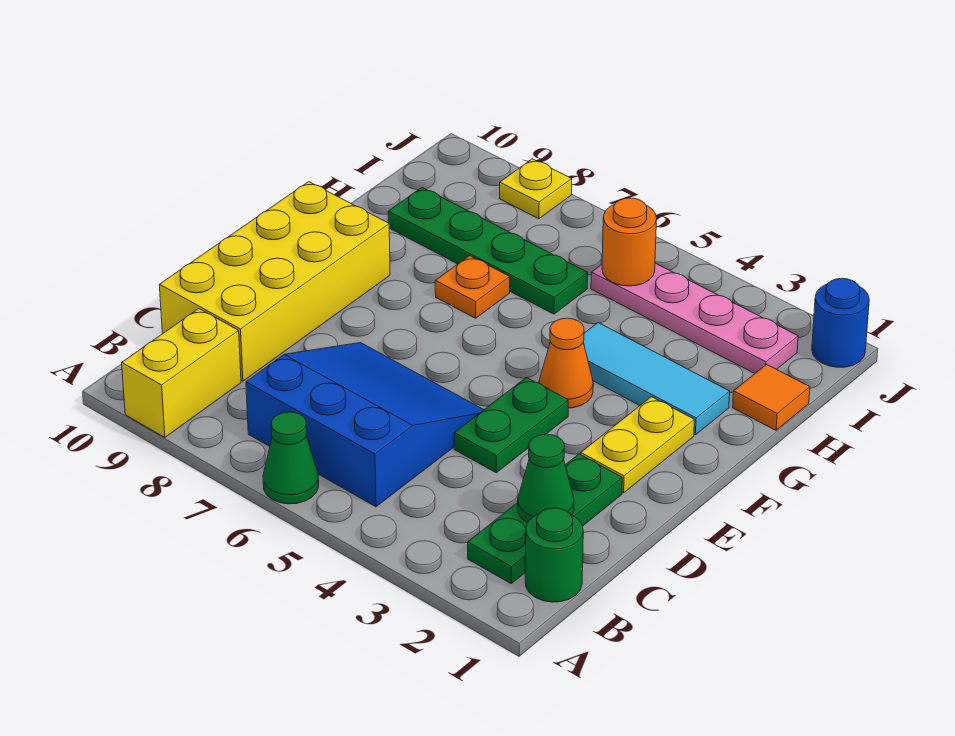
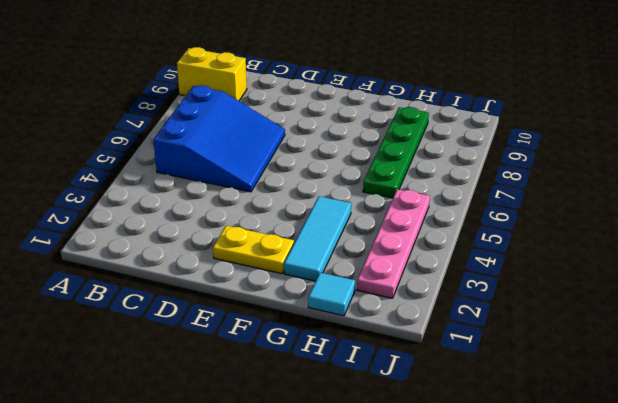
cyan tile H1 level 1 -> orange tile H1 level 1
none -> green cone A6 level 1
none -> green round brick B1 level 1
none -> green plate B2:D2 level 1

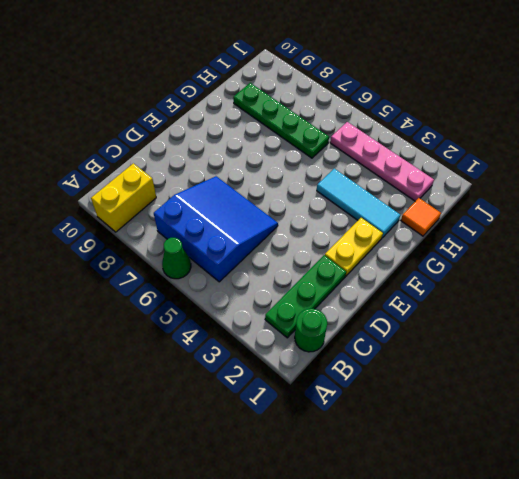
none -> yellow brick C9:F10 level 1
none -> green plate D4:E4 level 1
none -> orange cone F4 level 1

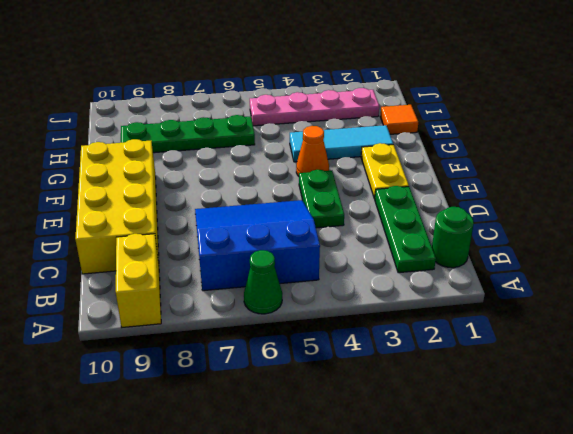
none -> orange plate G7 level 1
none -> blue round brick J1 level 1
none -> yellow plate J8 level 1

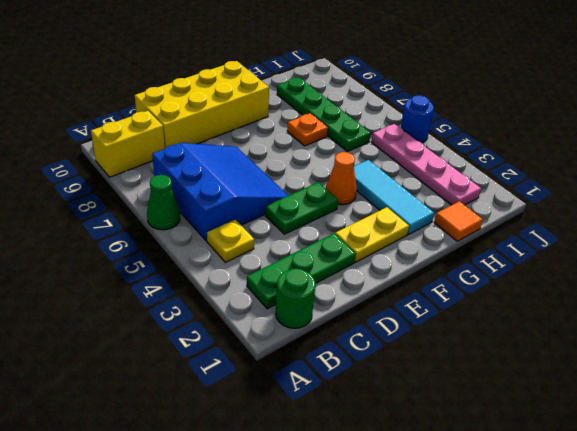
yellow plate B4 level 1 -> yellow plate J8 level 1
blue round brick J5 level 1 -> blue round brick J1 level 1
none -> green cone C2 level 2
none -> orange round brick I5 level 2

